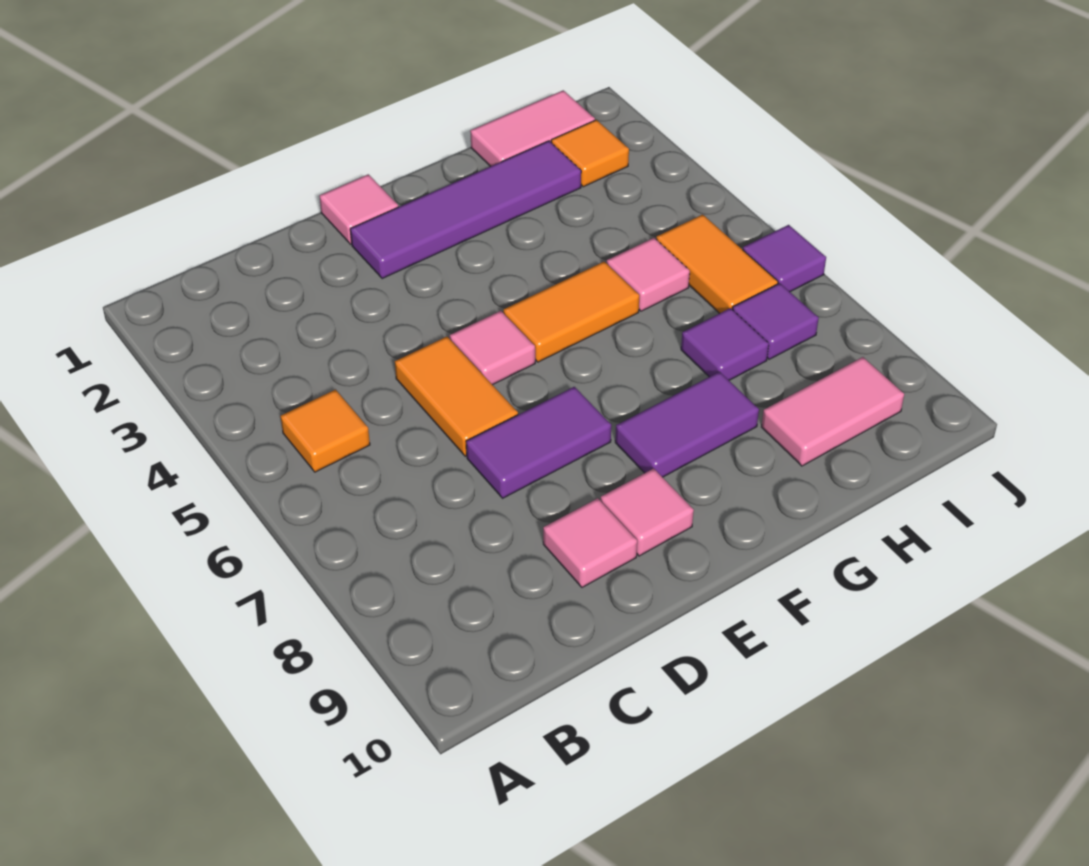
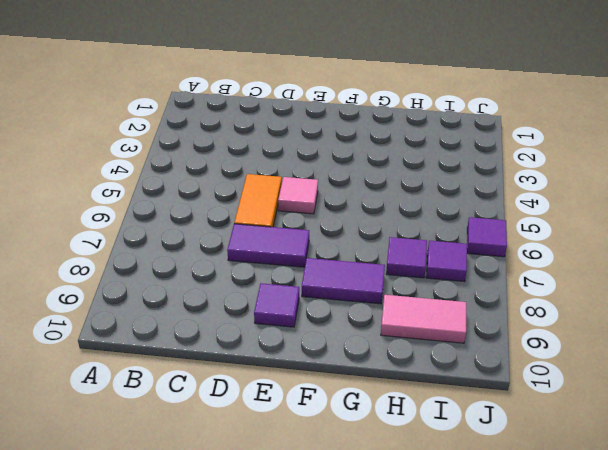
purple tile E9 level 1 -> pink tile E9 level 1
none -> orange tile B5 level 1
none -> pink tile D9 level 1
none -> pink tile E1 level 1

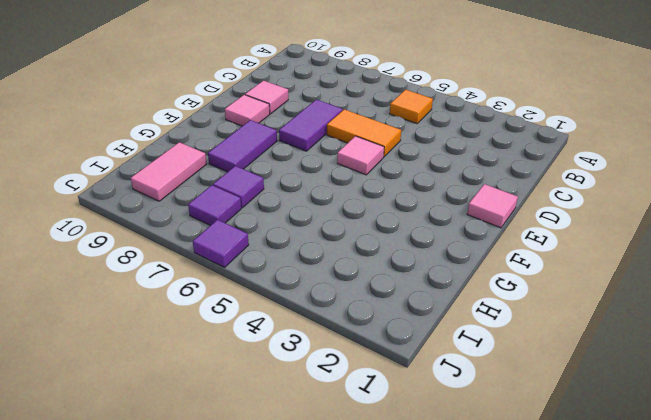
none -> purple tile E2:H2 level 1
none -> orange tile F5:G5 level 1
none -> pink tile H1:I1 level 1

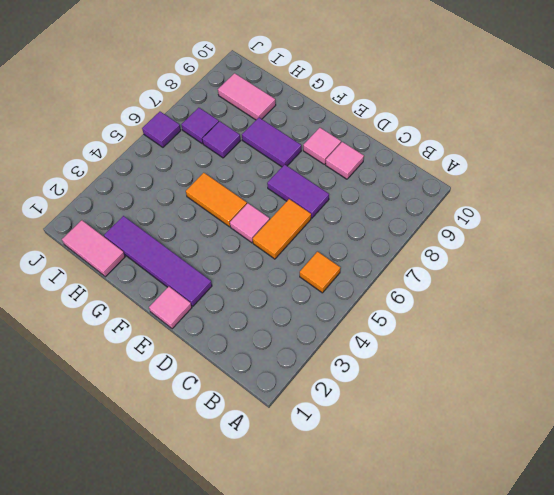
none -> pink tile H5 level 1
none -> orange tile I2 level 1
none -> orange tile I5:I6 level 1

